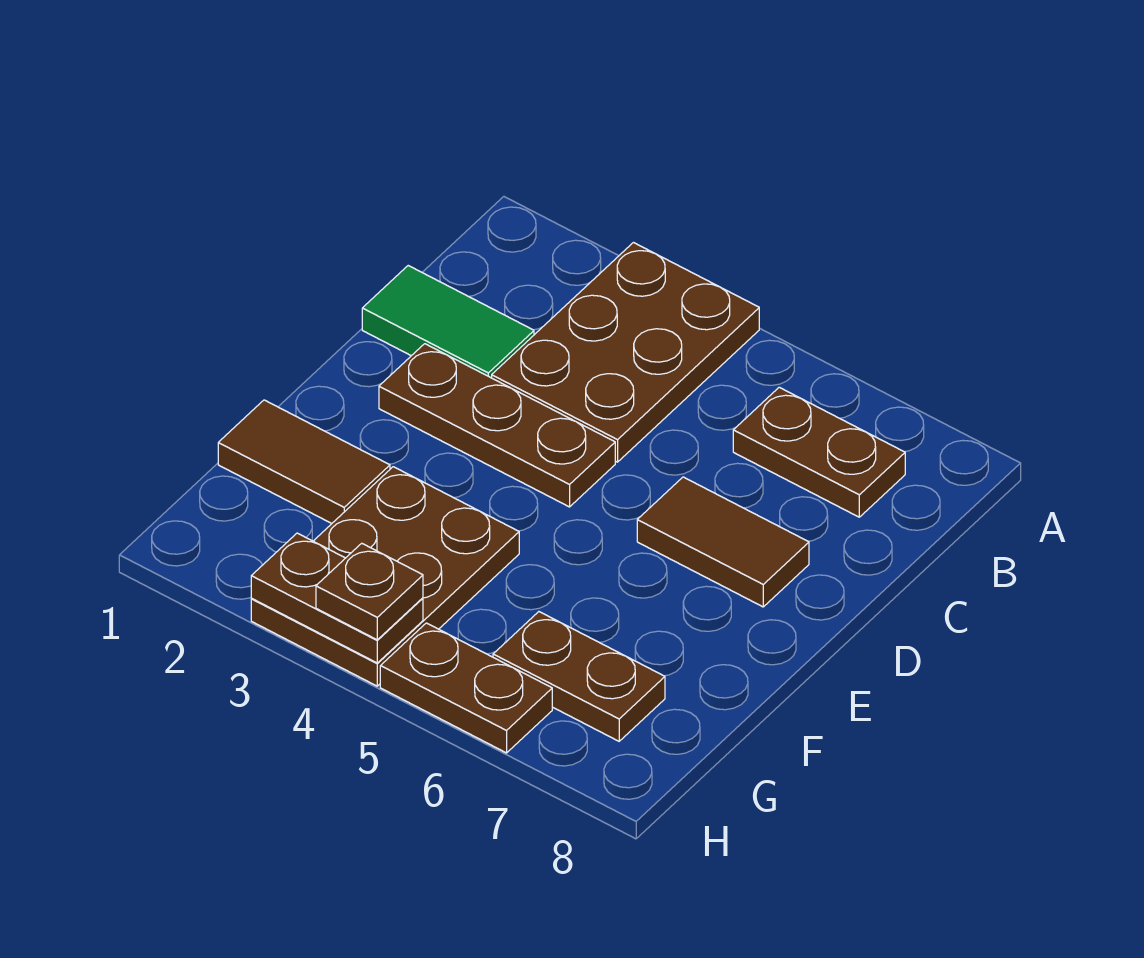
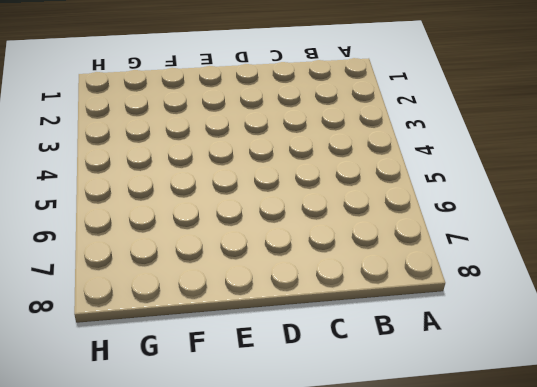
none -> brown plate A3:C4 level 1
none -> brown plate B6:B7 level 1

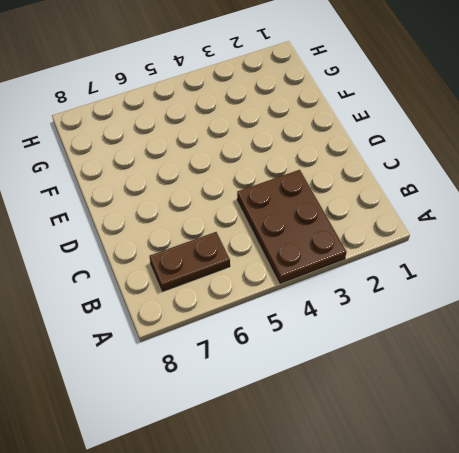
none -> green tile C1:C2 level 1
none -> brown plate D2:D4 level 1

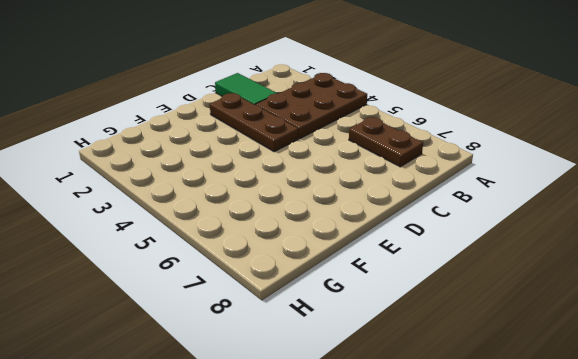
none -> brown tile D6:D7 level 1
none -> brown tile F1:F2 level 1

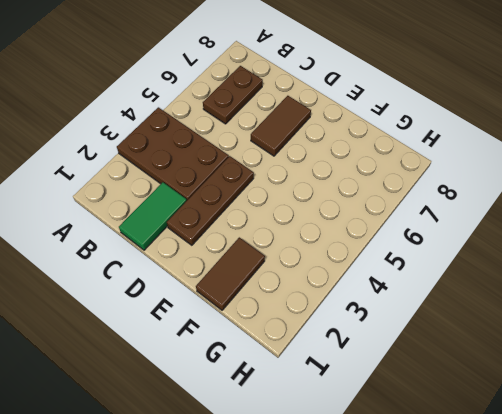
none -> brown plate F3:H4 level 1
none -> brown plate G6:G7 level 1

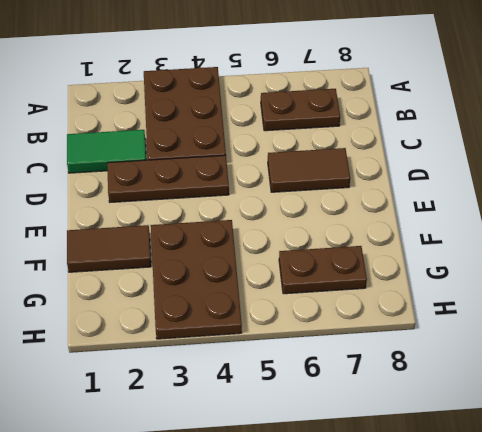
none -> brown plate H5:H6 level 1
none -> brown plate H3:H4 level 2

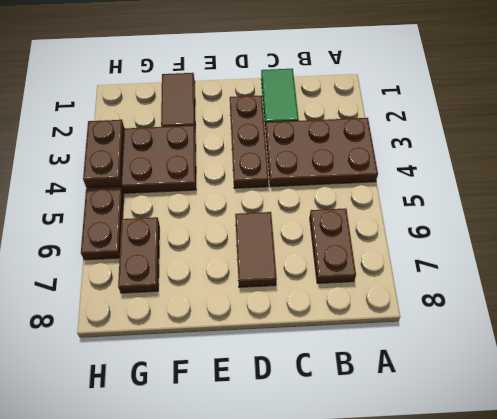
none -> brown plate H4 level 3

